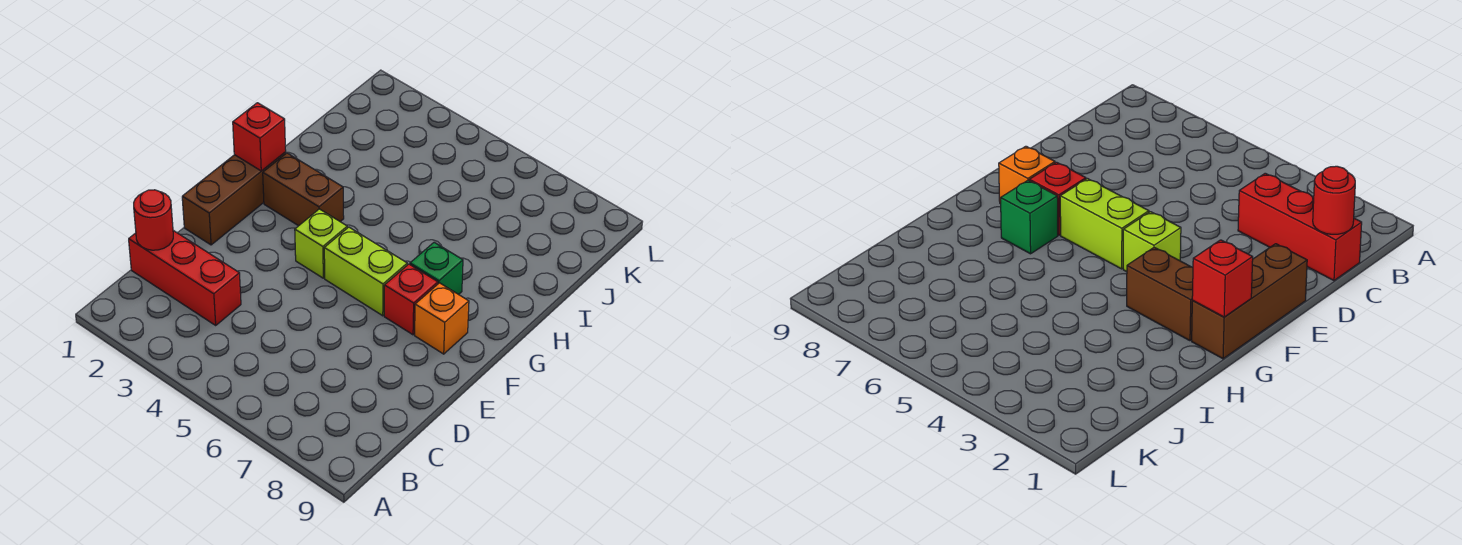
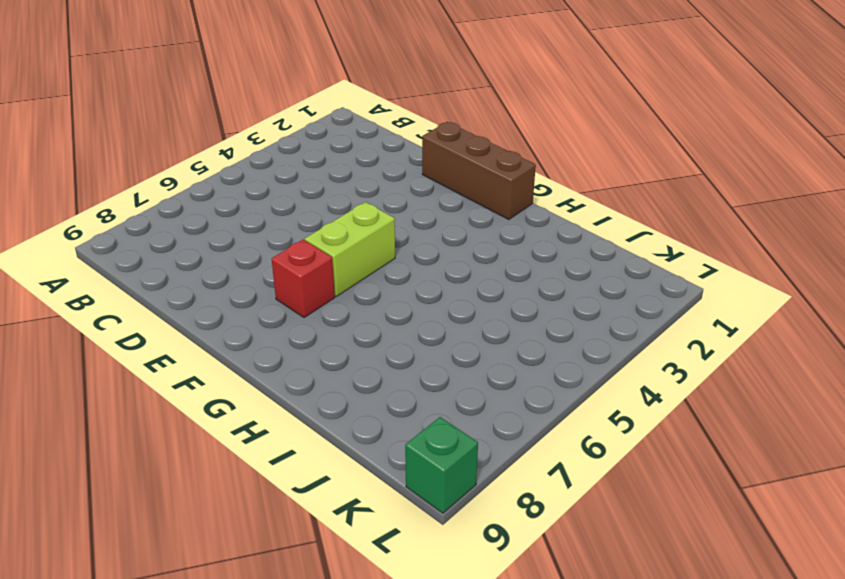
green brick L9 level 1 -> green brick G7 level 1
none -> red brick C1:C3 level 1
none -> lime brick F4 level 1

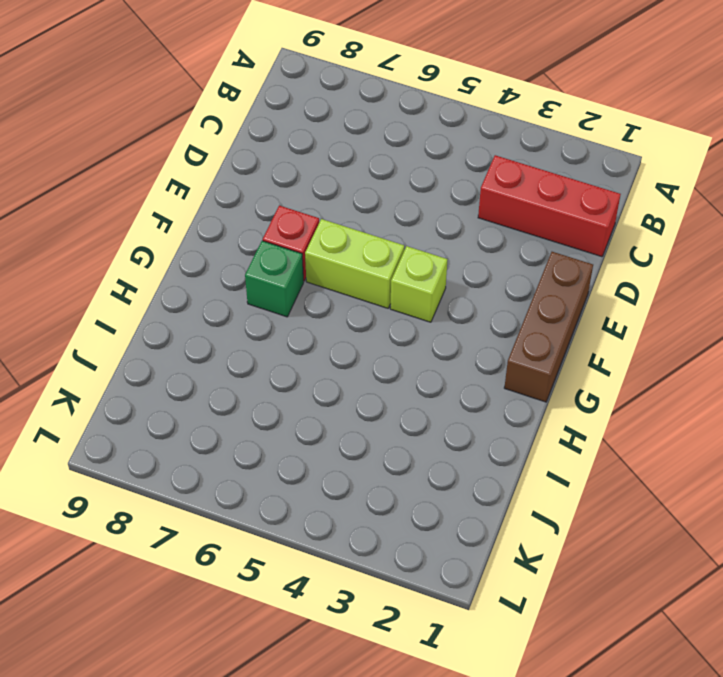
none -> orange brick F8 level 1
none -> brown brick G2:G3 level 1

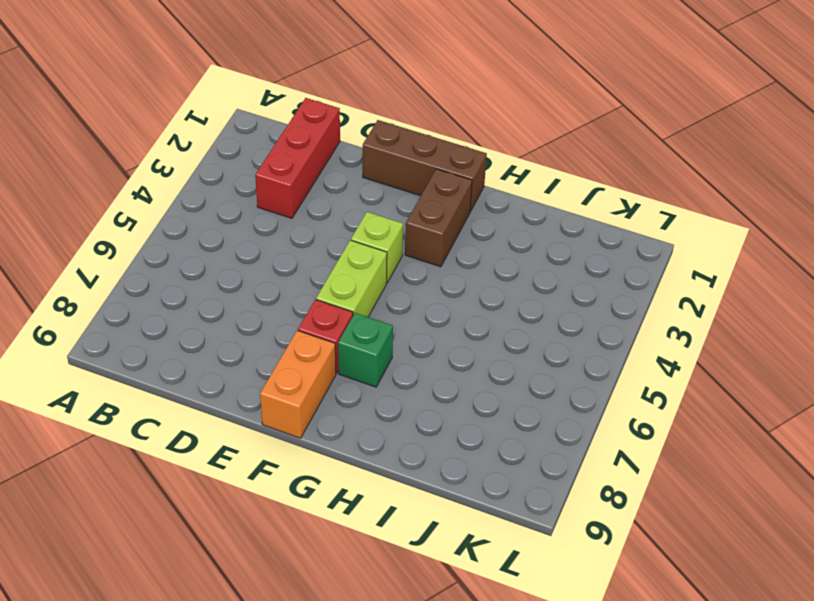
orange brick F8:F9 level 1 -> orange brick F8 level 1
none -> red round brick C1 level 2
none -> red brick G1 level 2

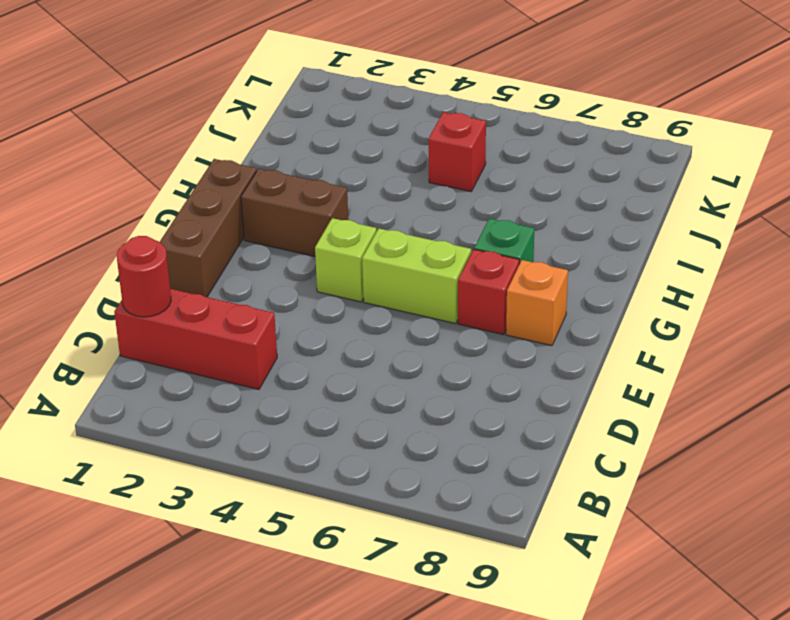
red brick J5 level 1 -> red brick G1 level 2

